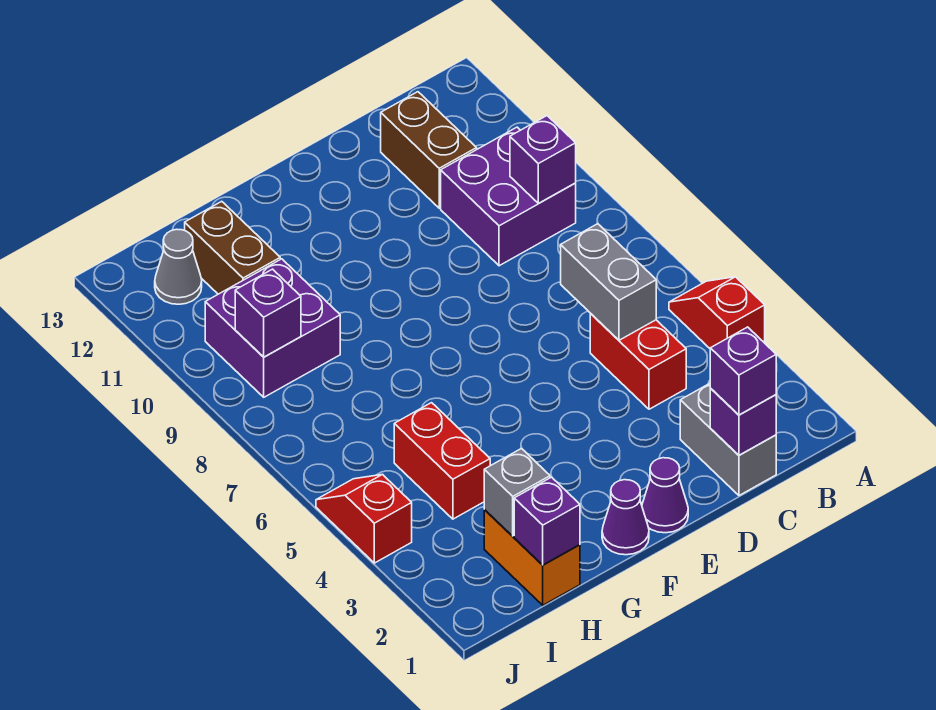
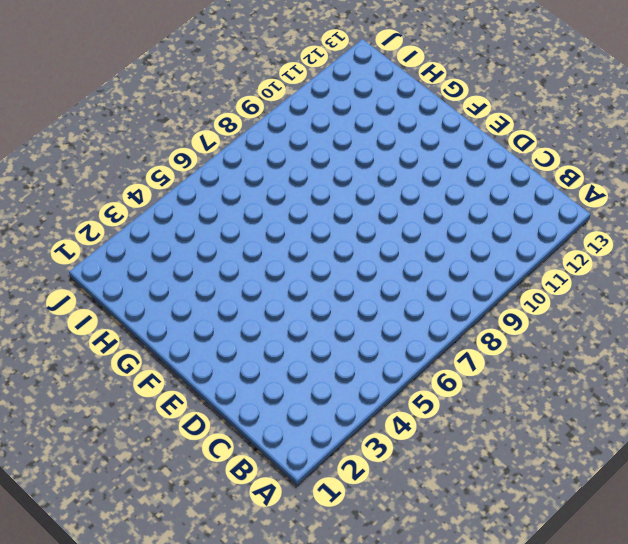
none -> red slope A4:A5 level 1 top 4
none -> purple brick B9:C10 level 1
none -> grey brick C1:C2 level 1

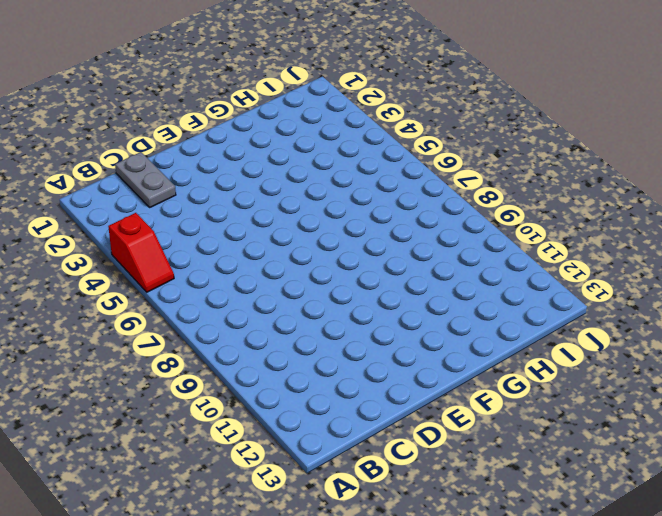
grey plate C1:C2 level 1 -> grey brick C1:C2 level 1
none -> purple brick B9:C10 level 1
none -> red brick C4:C5 level 1
none -> brown brick C11:C12 level 1

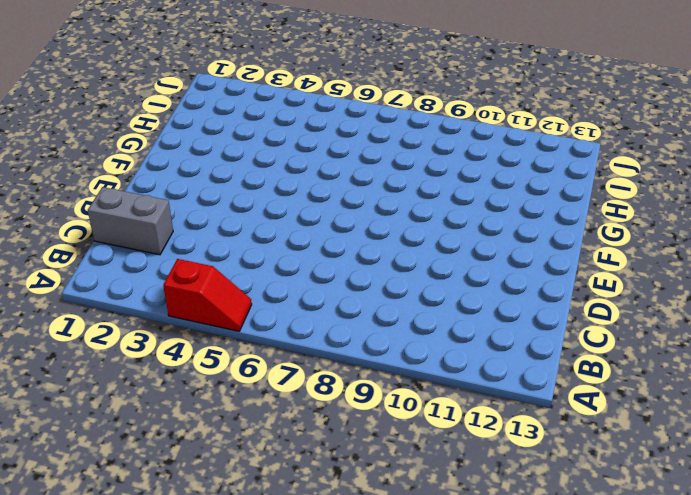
none -> purple brick B9:C10 level 1
none -> red brick C4:C5 level 1
none -> brown brick C11:C12 level 1

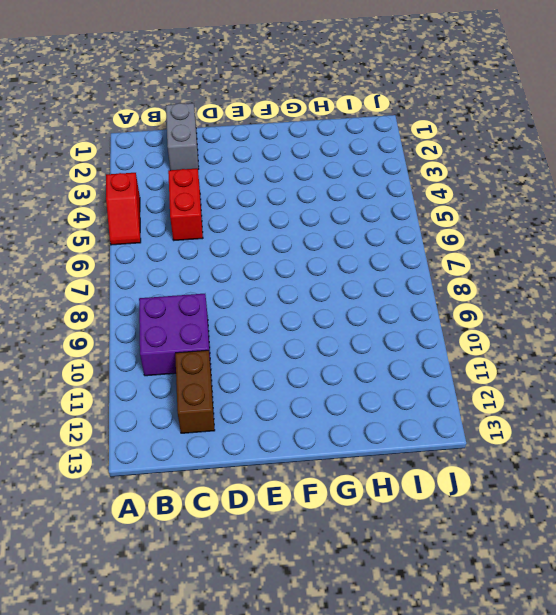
none -> purple cone E1 level 1
none -> purple cone F1 level 1
none -> orange brick H1:H2 level 1

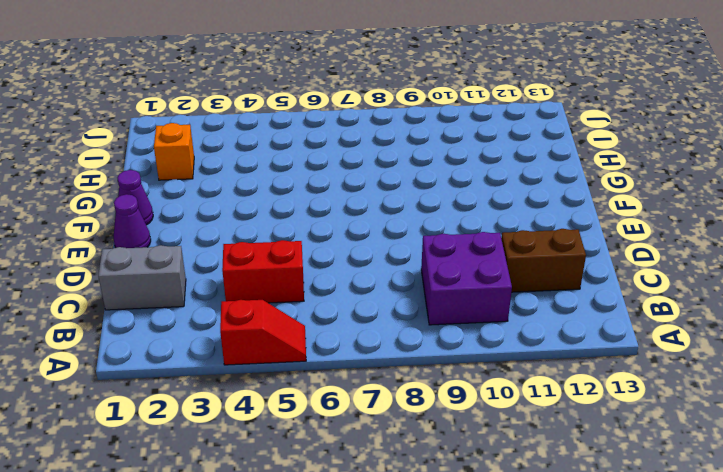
orange brick H2 level 1 -> orange brick H1:H2 level 1
none -> red brick H4:H5 level 1
none -> purple brick H9:I10 level 1
none -> brown brick H11:H12 level 1

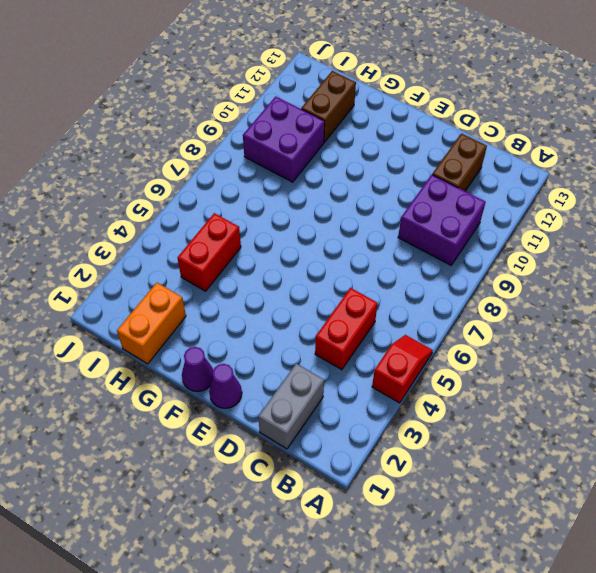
none -> grey cone I12 level 1
none -> red slope J4:J5 level 1 top 4
none -> purple brick B9 level 2

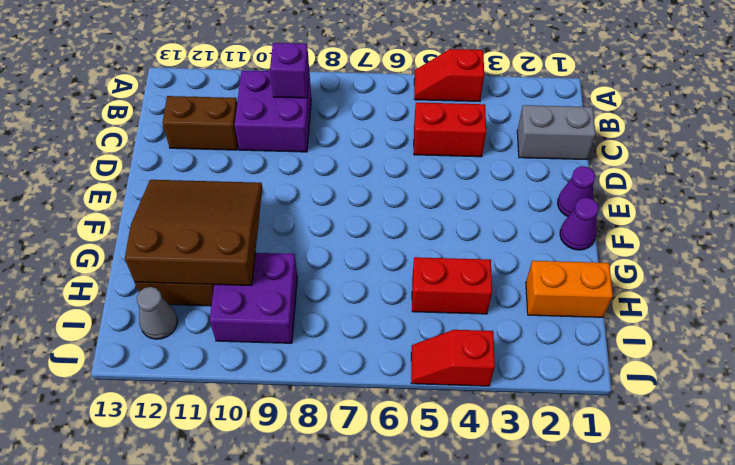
brown slope F10:H12 level 2 top H -> none
none -> purple brick C1 level 2
none -> grey brick C5:C6 level 2
none -> purple brick H1 level 2

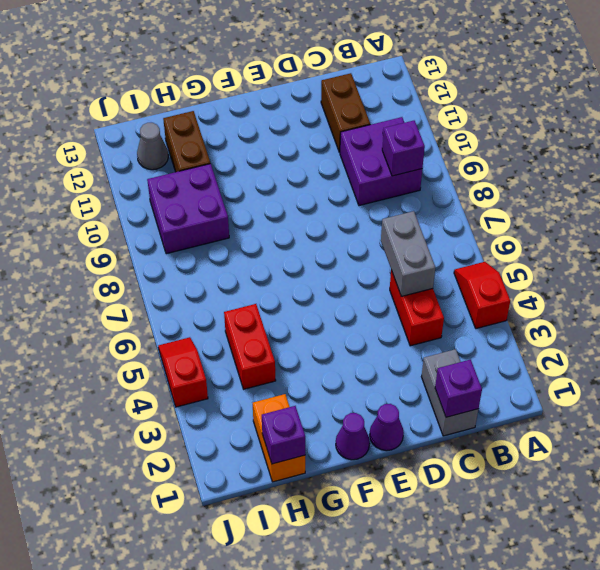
none -> grey brick H2 level 2
none -> purple brick I9 level 2
none -> purple brick C1 level 3

